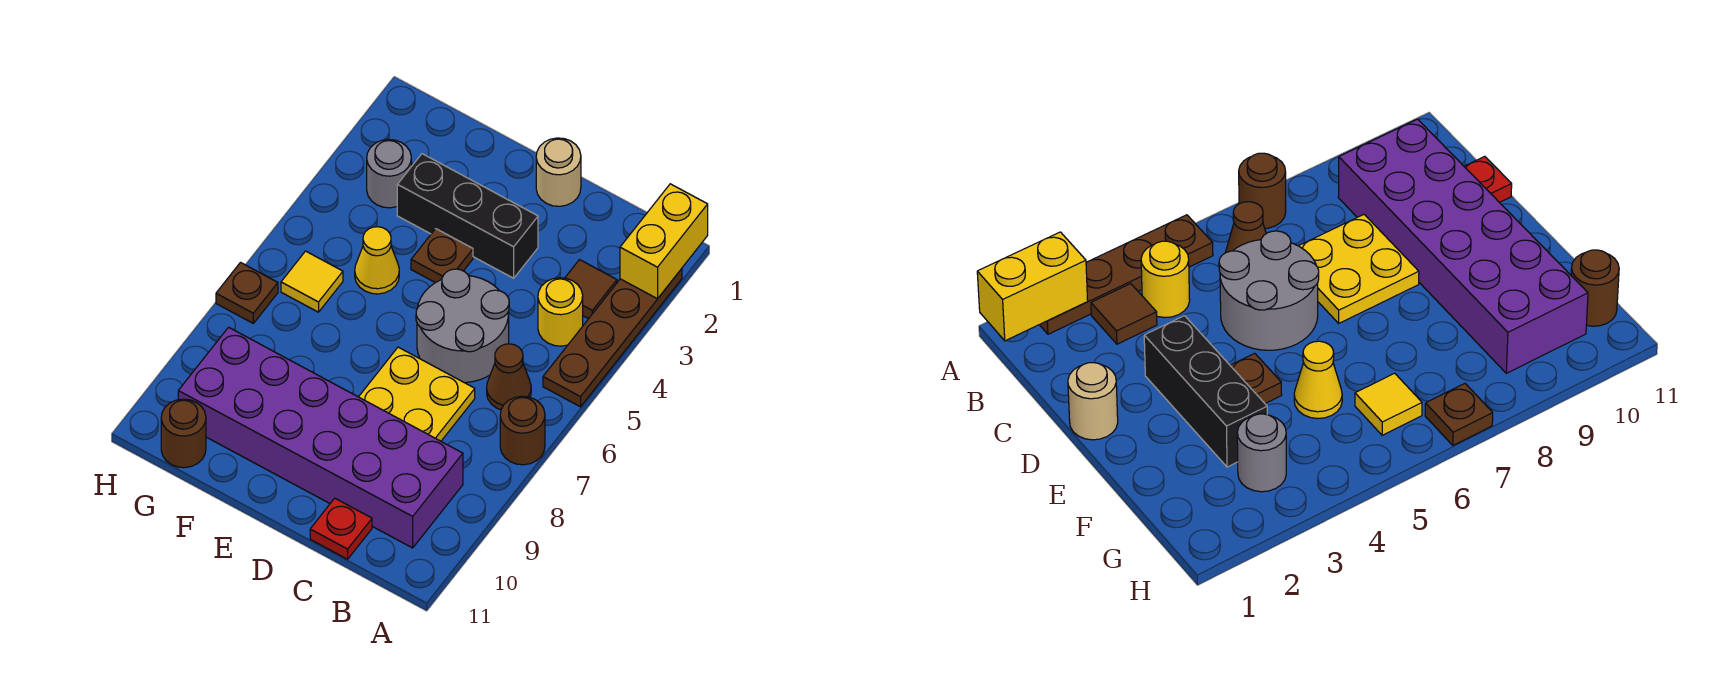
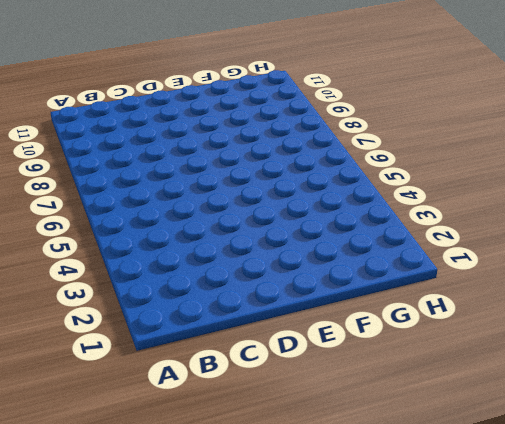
none -> brown plate A2:A5 level 1
none -> brown round brick A7 level 1
none -> brown tile B3 level 1

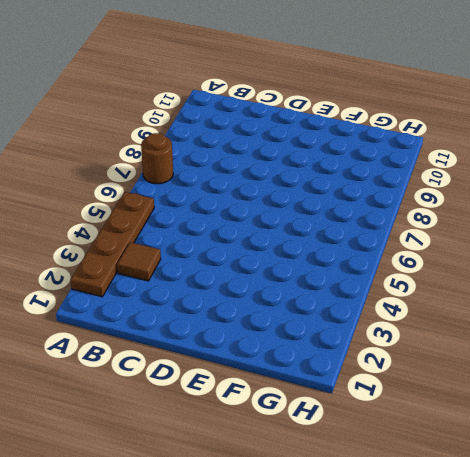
none -> yellow round brick B4 level 1
none -> brown cone B6 level 1
none -> purple brick B9:G10 level 1

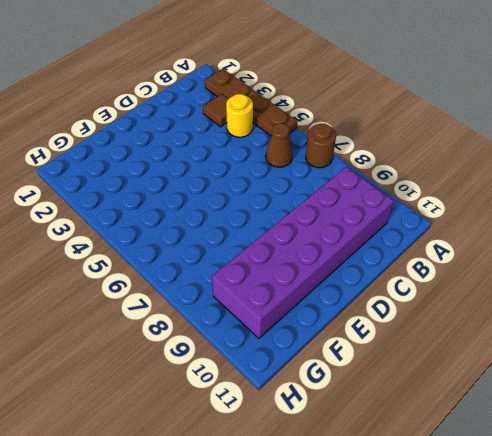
none -> grey round brick C5:D6 level 1
none -> yellow plate C7:D8 level 1
none -> red plate C11 level 1

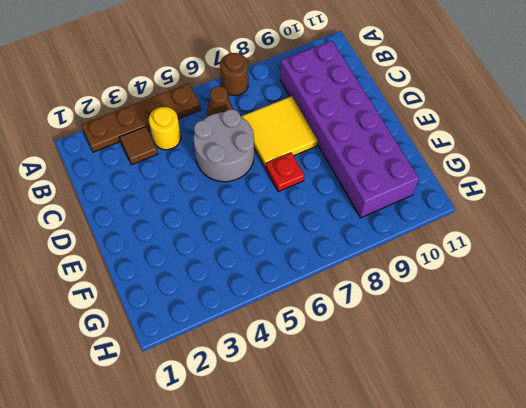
yellow tile C7:D8 level 1 -> yellow plate C7:D8 level 1
red plate E7 level 1 -> red plate C11 level 1
none -> tan round brick D1 level 1
none -> black brick D3:F3 level 1
none -> brown plate E4 level 1

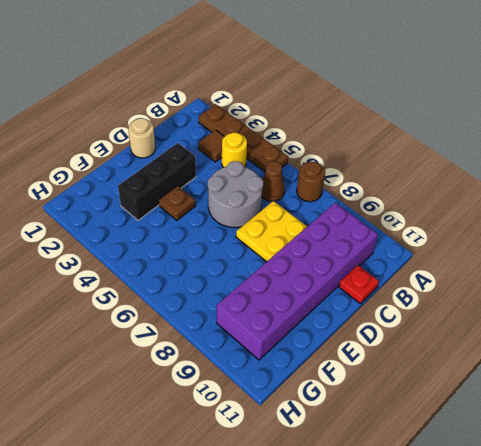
none -> yellow cone F5 level 1
none -> grey round brick G3 level 1
none -> yellow tile G6 level 1

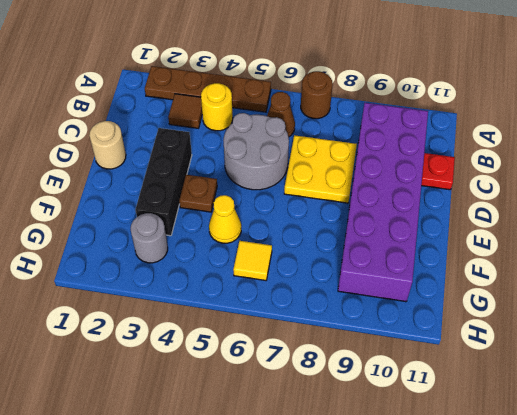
none -> brown round brick G11 level 1
none -> brown plate H7 level 1
none -> yellow brick A1:A2 level 2

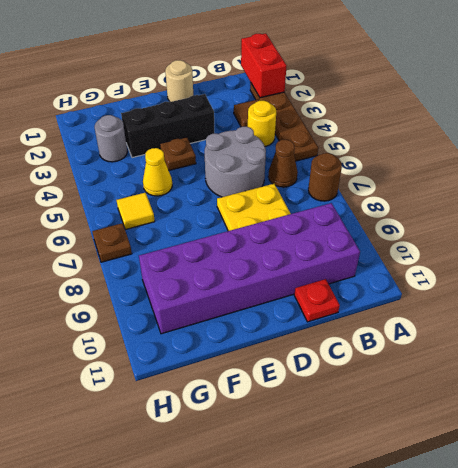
red brick A1:A2 level 2 -> yellow brick A1:A2 level 2
none -> brown round brick G11 level 1

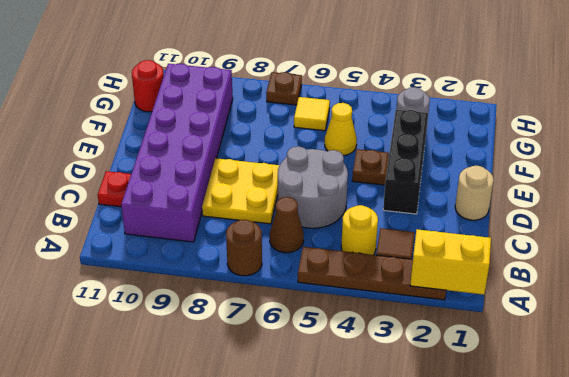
red round brick G11 level 1 -> brown round brick G11 level 1

